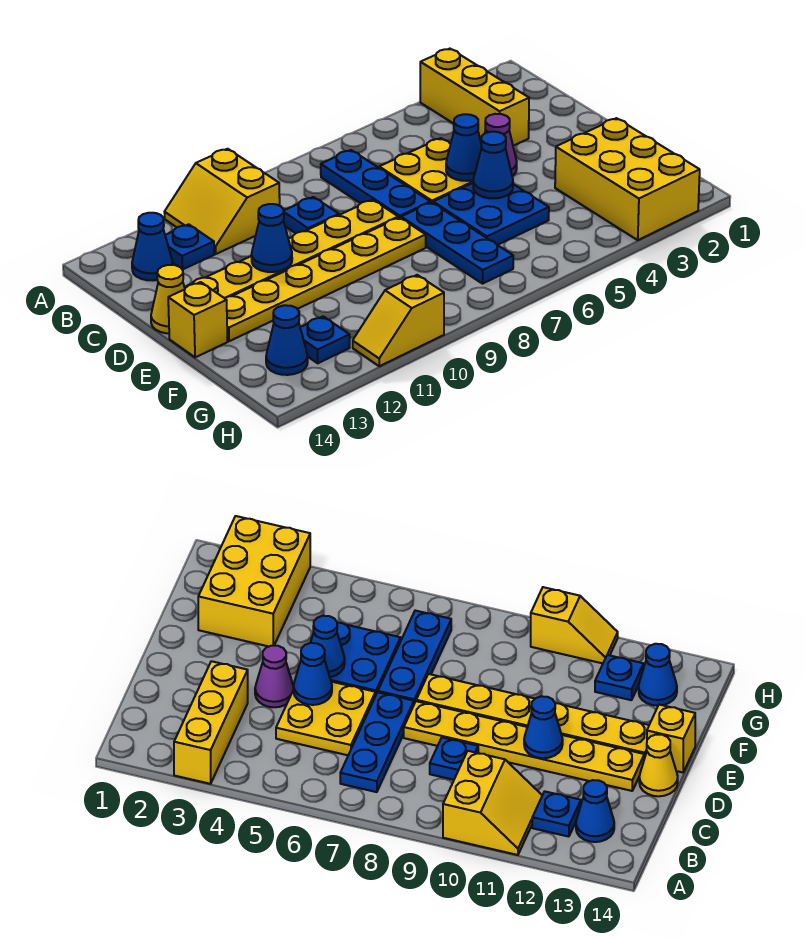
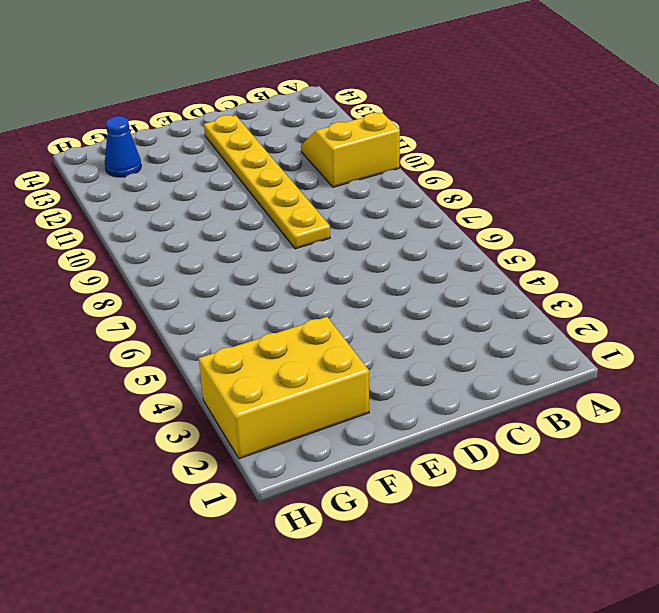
none -> yellow brick A3:C3 level 1
none -> blue plate B7:D7 level 1
none -> blue plate B12 level 1

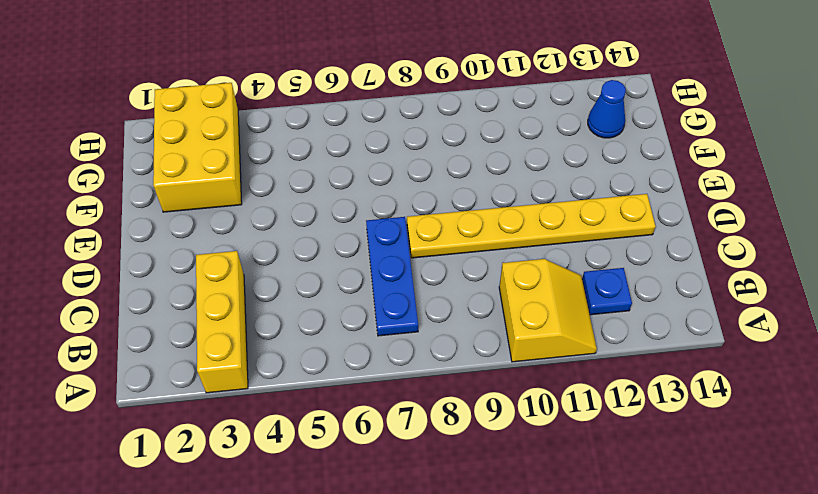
none -> blue cone B13 level 1
none -> yellow plate C5:D6 level 1
none -> blue plate C9 level 1

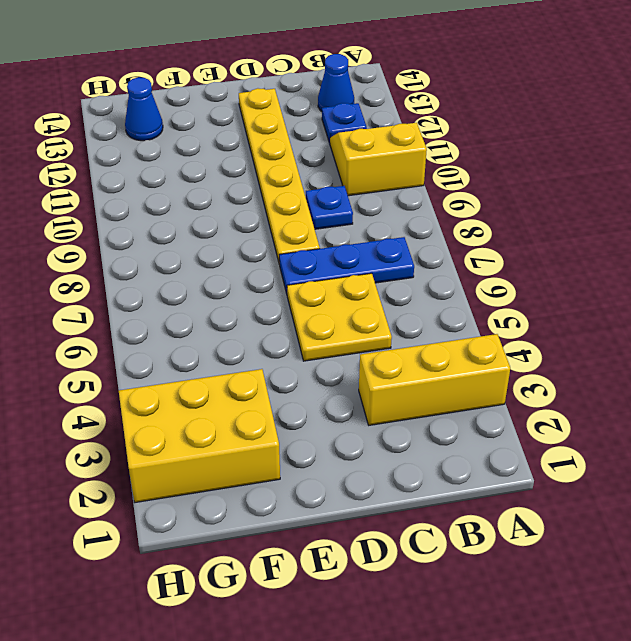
none -> purple cone D4 level 1
none -> yellow cone D14 level 1
none -> blue plate E5:F6 level 1

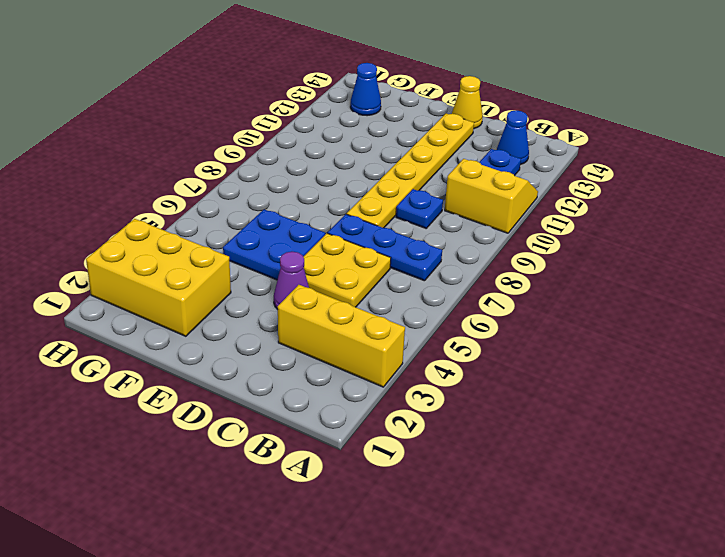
none -> blue plate E7:G7 level 1
none -> yellow plate E8:E13 level 1
none -> yellow brick E14 level 1

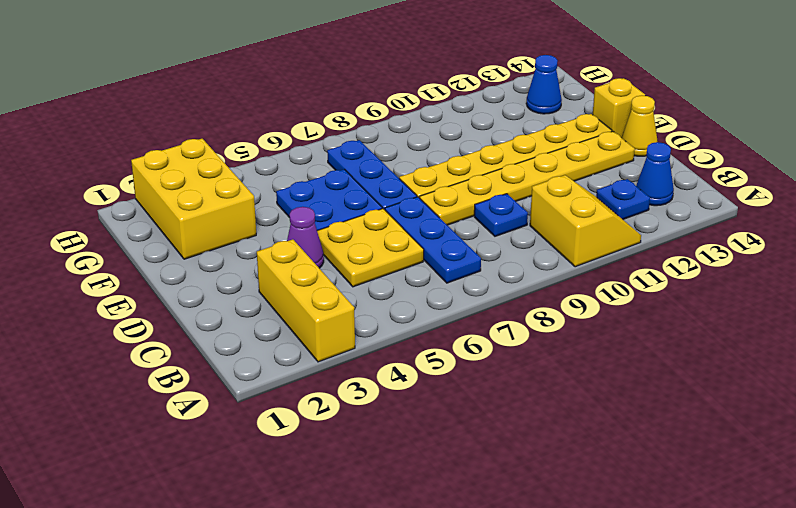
none -> blue plate G12 level 1
none -> yellow slope H10:H11 level 1 top 10
none -> blue cone D5 level 2

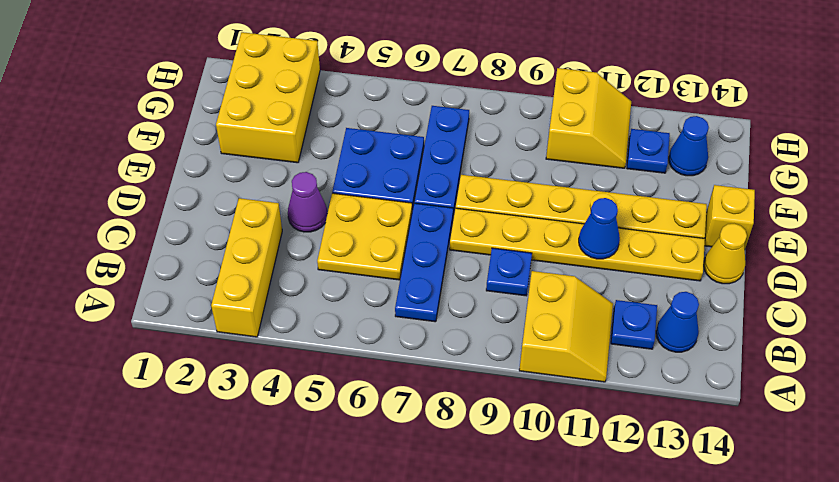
yellow slope G10:H11 level 1 top 10 -> yellow slope H10:H11 level 1 top 10
none -> blue cone D5 level 2
none -> blue cone E5 level 2

